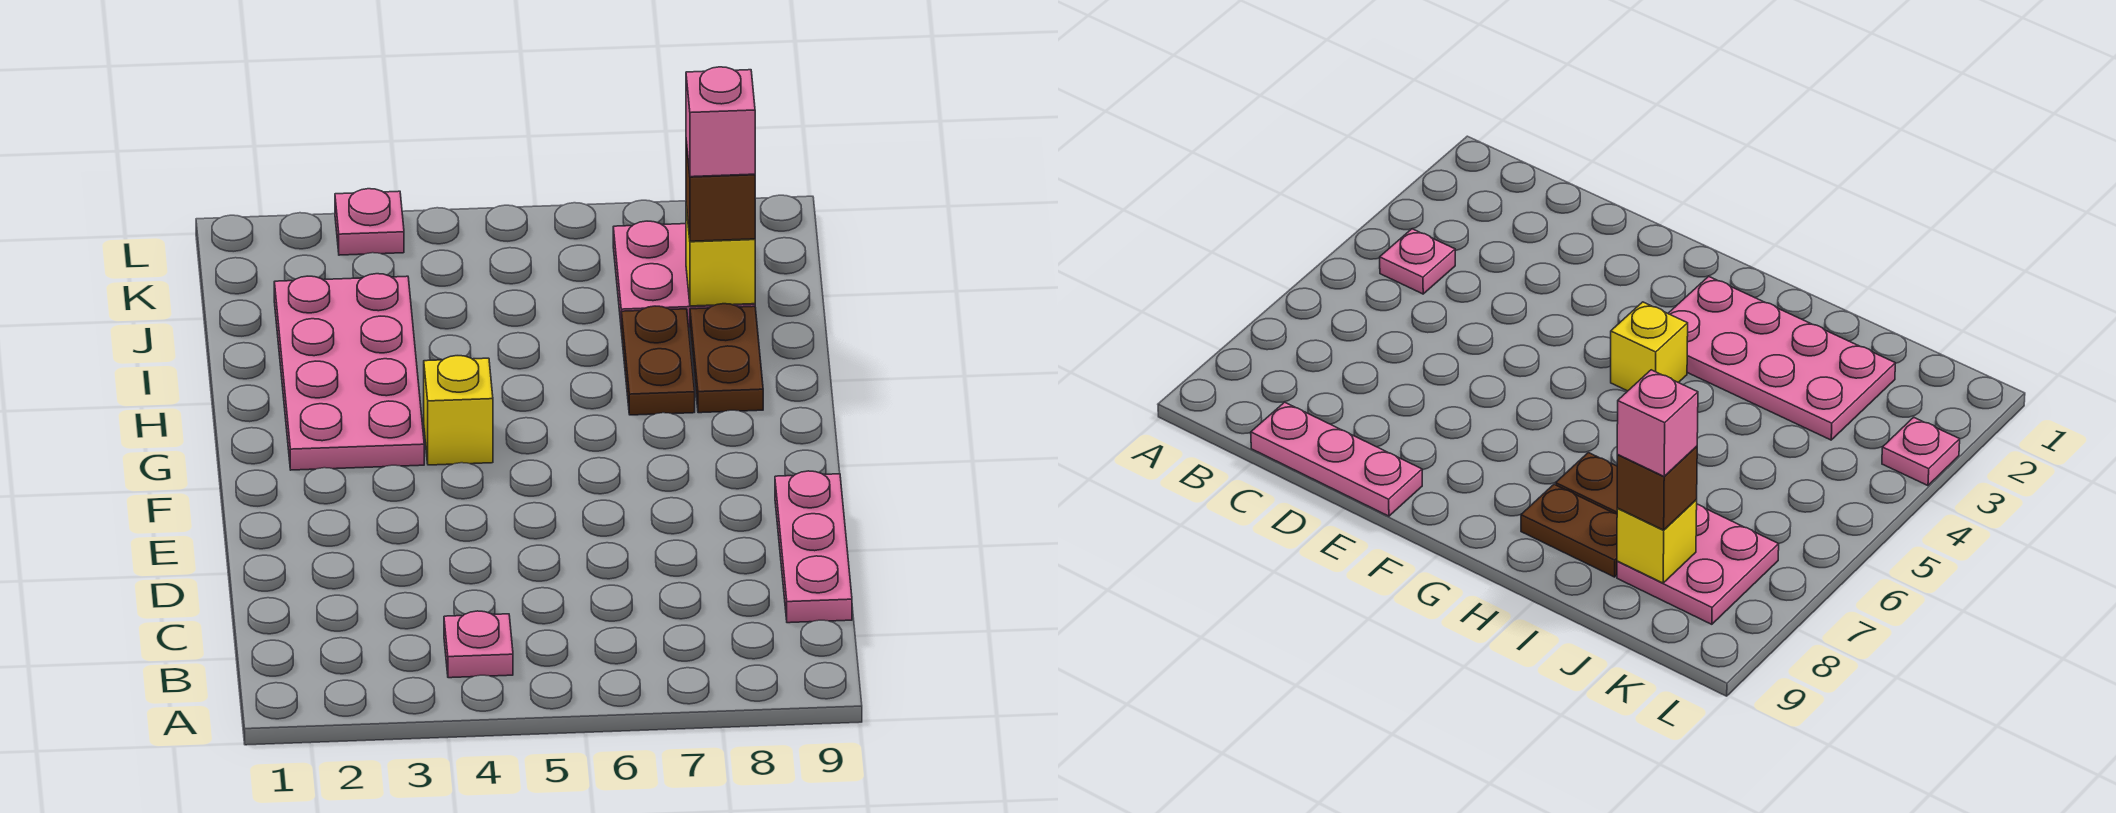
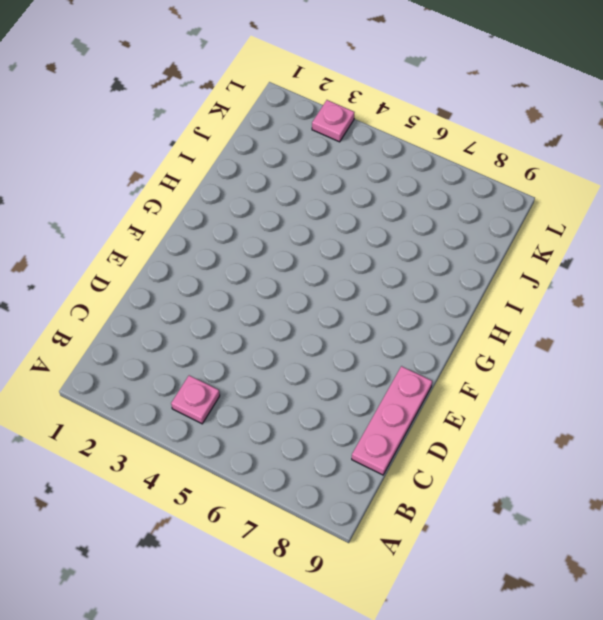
none -> pink plate G2:J3 level 1
none -> yellow brick G4 level 1

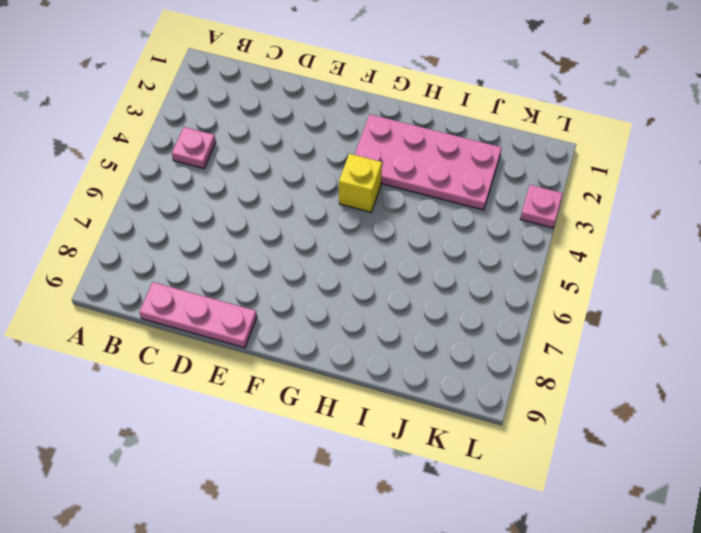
none -> brown plate H7:I7 level 1
none -> brown plate H8:I8 level 1

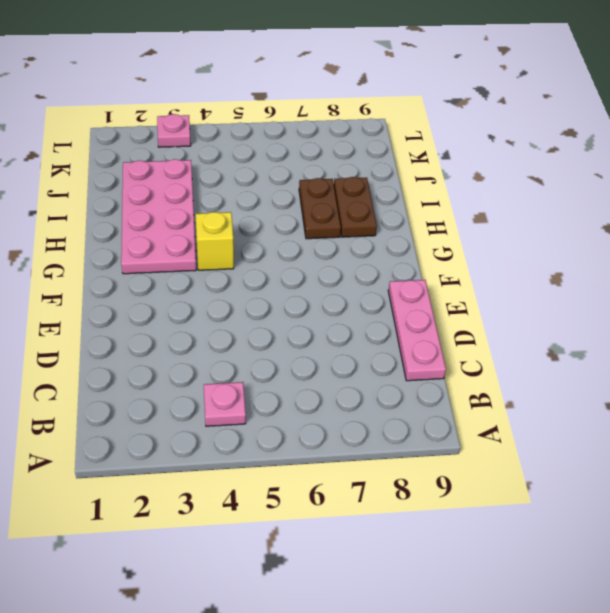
none -> pink plate J7:K8 level 1
none -> yellow brick J8 level 2

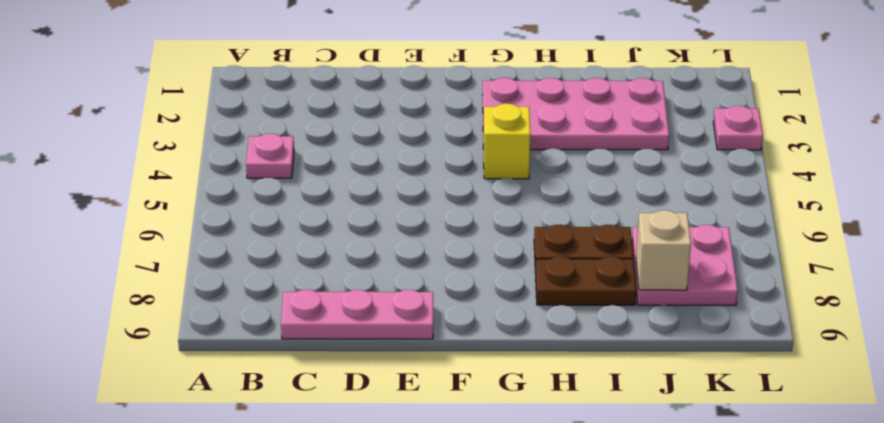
tan brick J8 level 2 -> yellow brick J8 level 2
none -> brown brick J8 level 3
none -> pink brick J8 level 4

